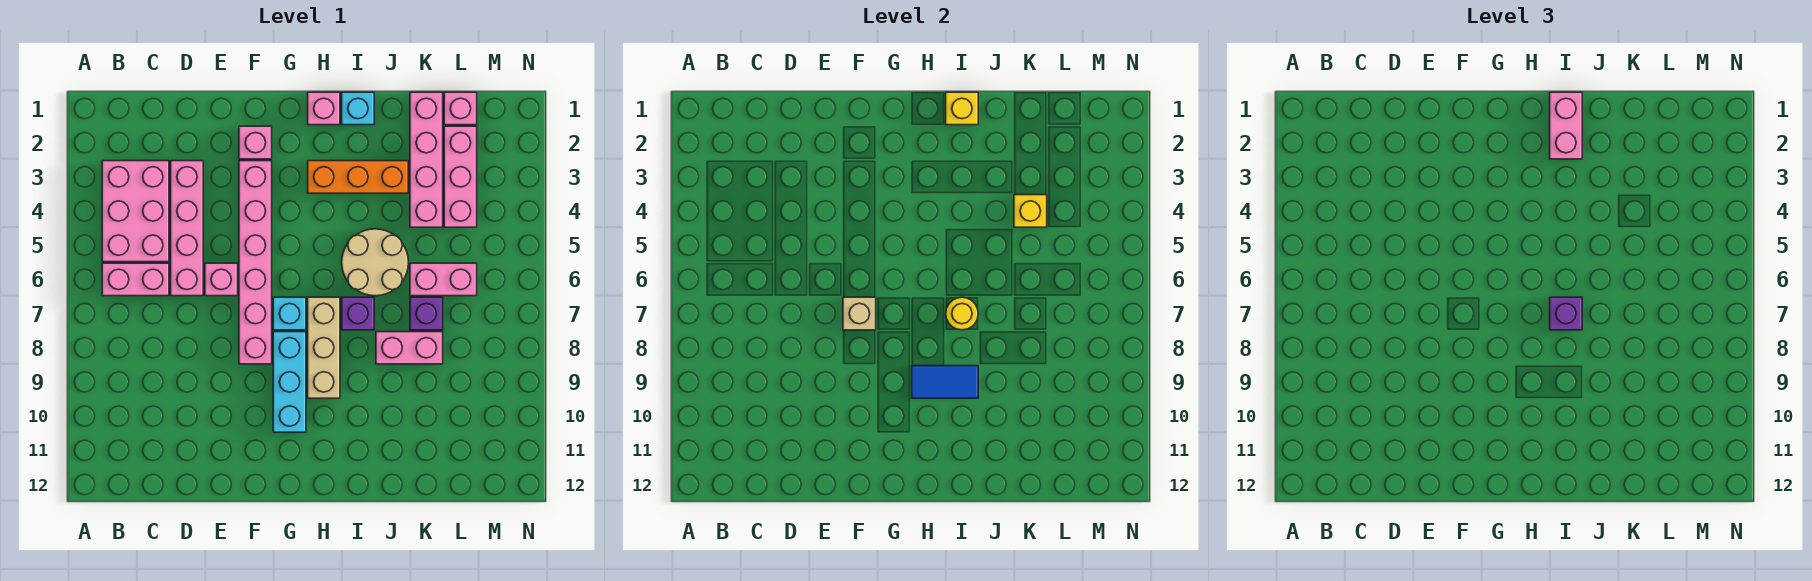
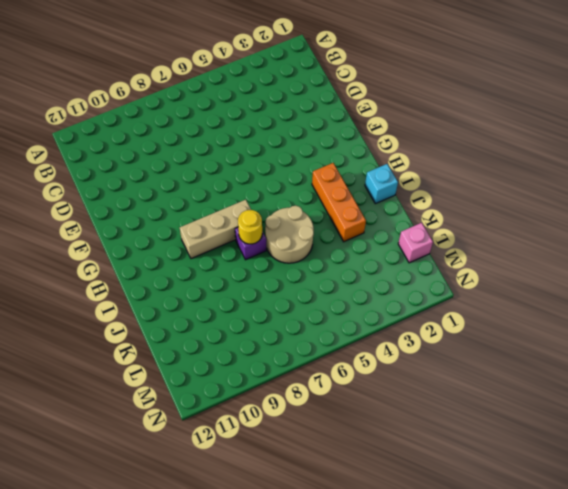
none -> pink brick B3:C5 level 1
none -> pink brick B6:C6 level 1
none -> pink brick D3:D6 level 1

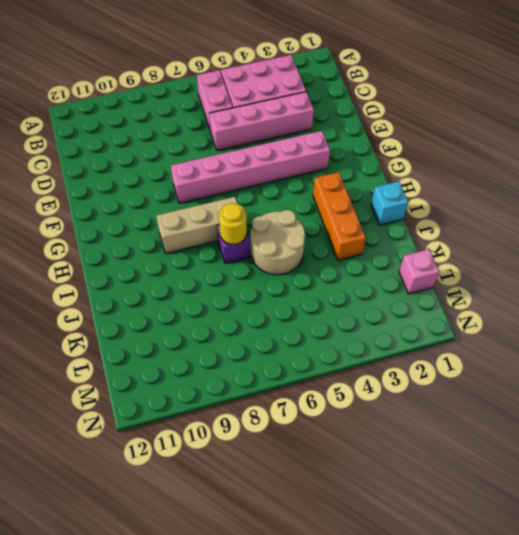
none -> pink brick E6 level 1
none -> pink brick F2 level 1
none -> cyan brick G7 level 1

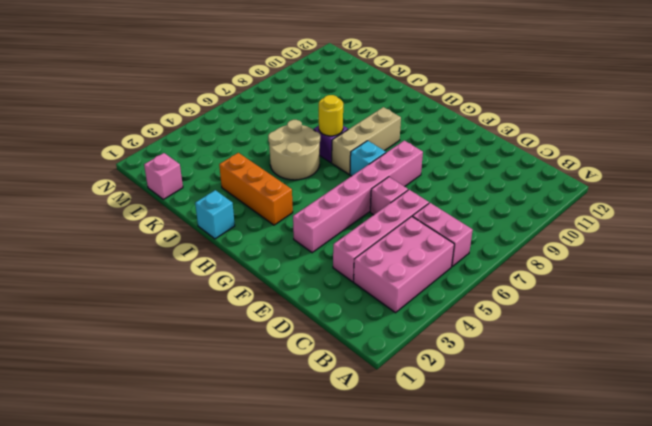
none -> pink brick F2 level 1
none -> cyan brick G8:G10 level 1
none -> pink brick H1 level 1

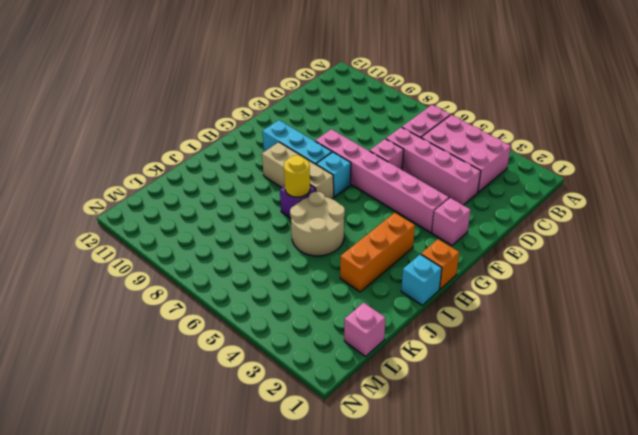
orange brick H1 level 1 -> pink brick H1 level 1
none -> pink brick J8:K8 level 1
none -> pink brick K1:K4 level 1
none -> pink brick K6:L6 level 1

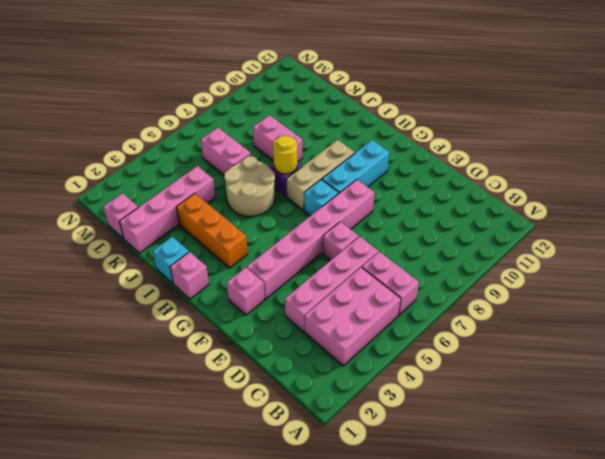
none -> purple brick K7 level 1
none -> pink brick L2:L4 level 1
none -> tan brick F7 level 2

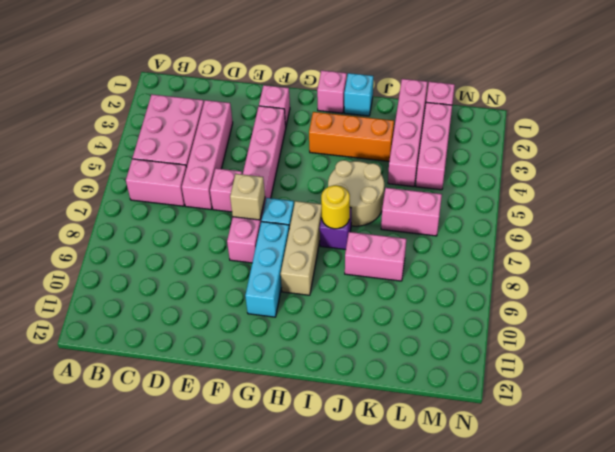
none -> purple brick K7 level 1
none -> blue tile H9:I9 level 2
none -> yellow brick I1 level 2

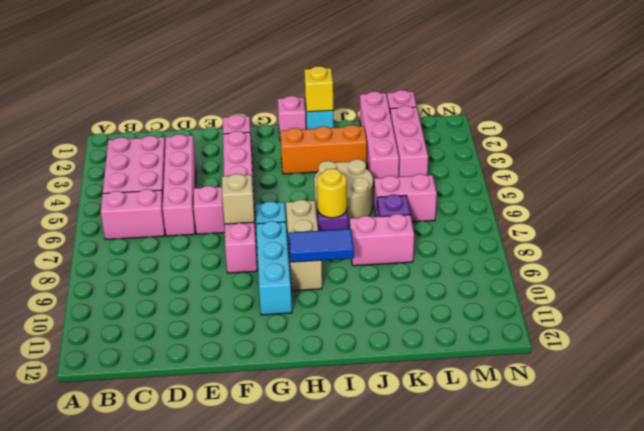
none -> yellow brick K4 level 2
none -> pink brick I1:I2 level 3
none -> purple brick I7 level 3

